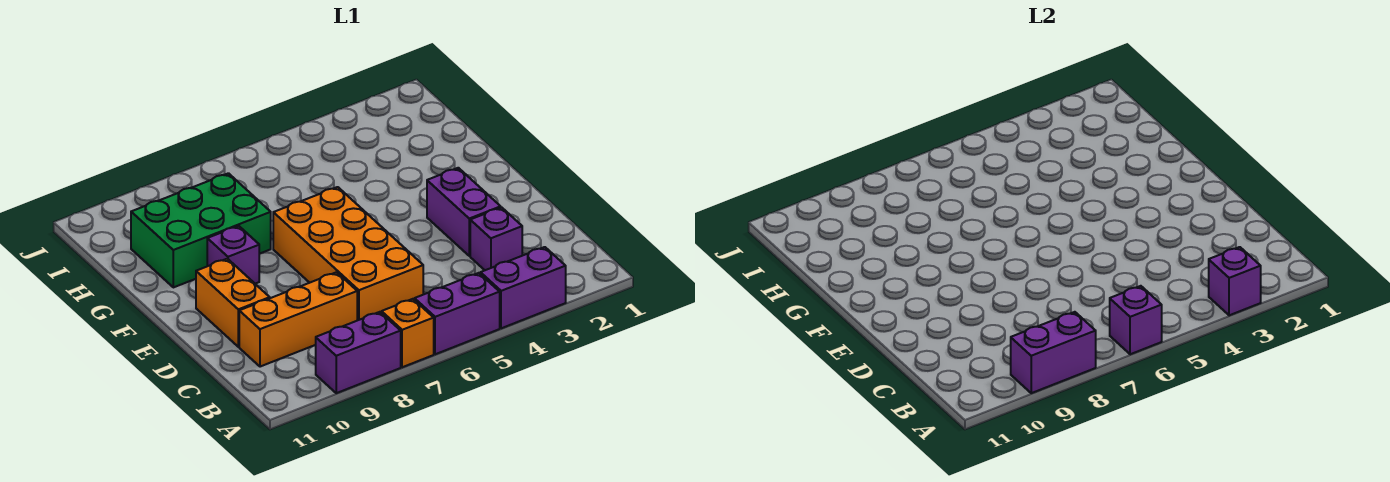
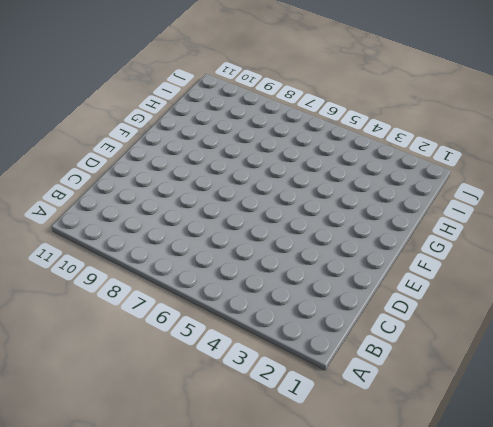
none -> purple brick A3:A4 level 1
none -> purple brick A5:A6 level 1
none -> orange brick A7 level 1

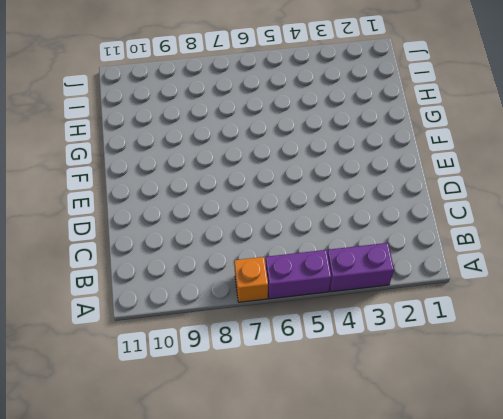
none -> purple brick A8:A9 level 1
none -> purple brick C3 level 1
none -> orange brick C6:F7 level 1

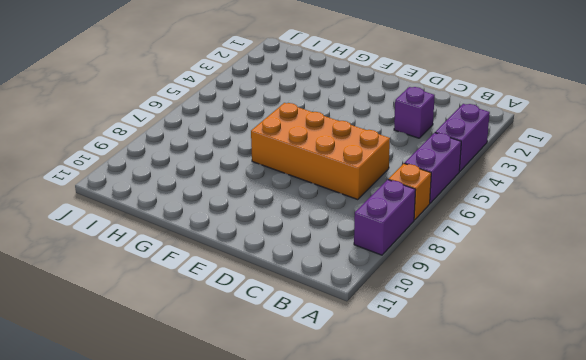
none -> orange brick C8:C10 level 1
none -> purple brick D3:E3 level 1
none -> orange brick D10:E10 level 1

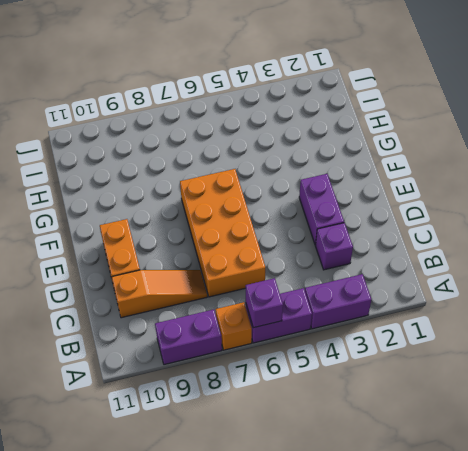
orange slope C8:C10 level 1 top 10 -> orange brick C8:C10 level 1
none -> purple brick F9 level 1
none -> green brick G8:H10 level 1
none -> purple brick A3 level 2

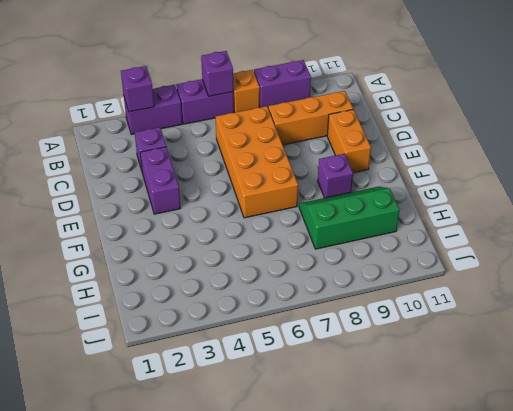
green slope G8:H10 level 1 top H -> green brick G8:H10 level 1
none -> purple brick A8:A9 level 2

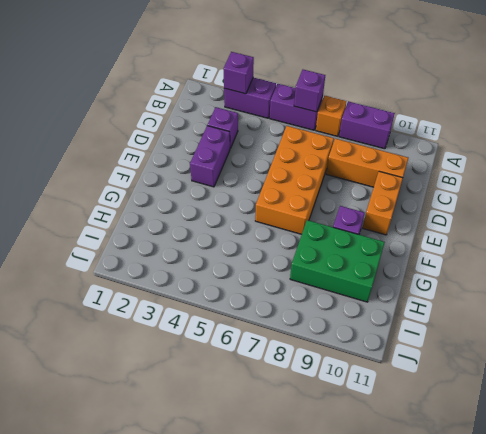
none -> purple brick A8:A9 level 2

